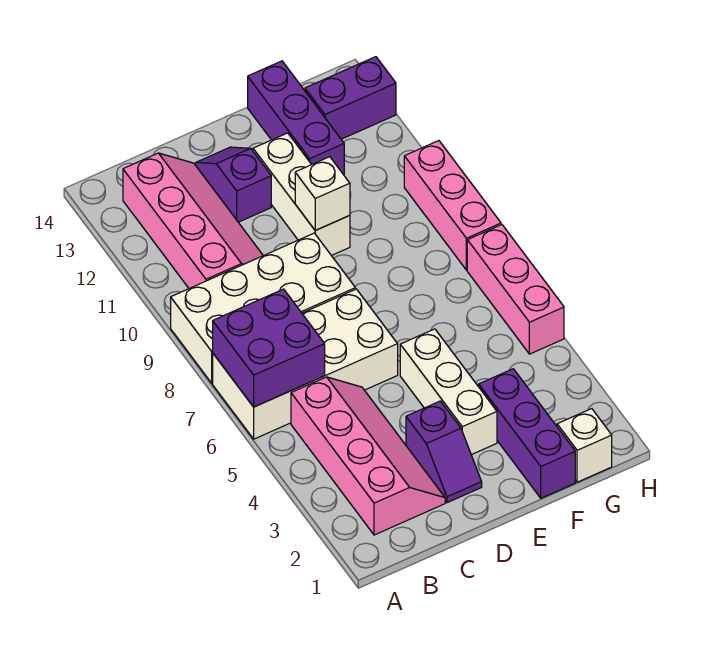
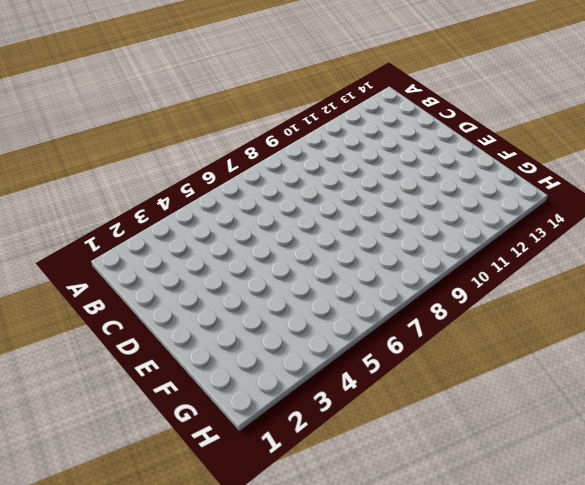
none -> white brick A6:D7 level 1
none -> white brick A8:D9 level 1
none -> pink slope B2:C5 level 1 top B

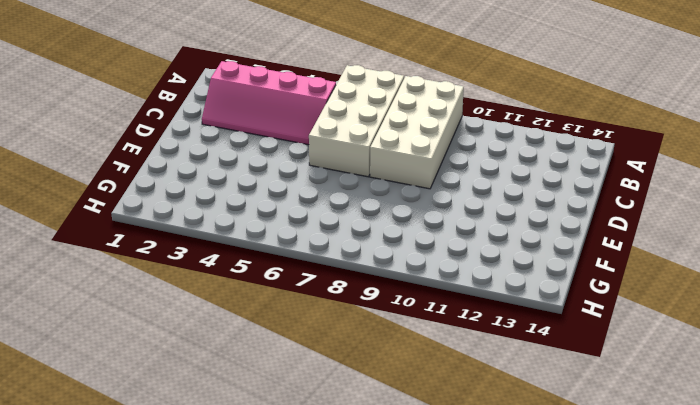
none -> pink slope B10:C13 level 1 top B
none -> purple slope D2:D3 level 1 top 3
none -> purple slope D12:D13 level 1 top 12

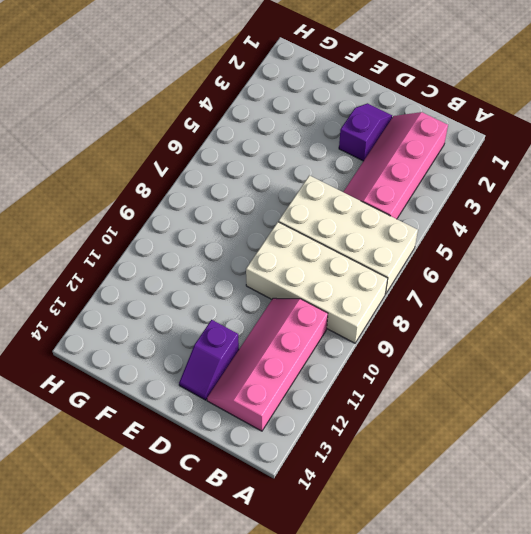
none -> white brick E3:E5 level 1
none -> white brick E10:E12 level 1
none -> purple brick F1:F3 level 1

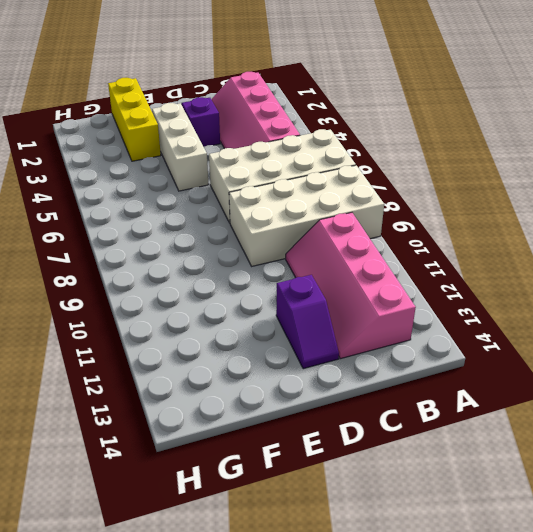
yellow brick F1:F3 level 1 -> purple brick F1:F3 level 1
none -> white brick E10:E12 level 1
none -> purple brick F12:F14 level 1
none -> white brick G1 level 1

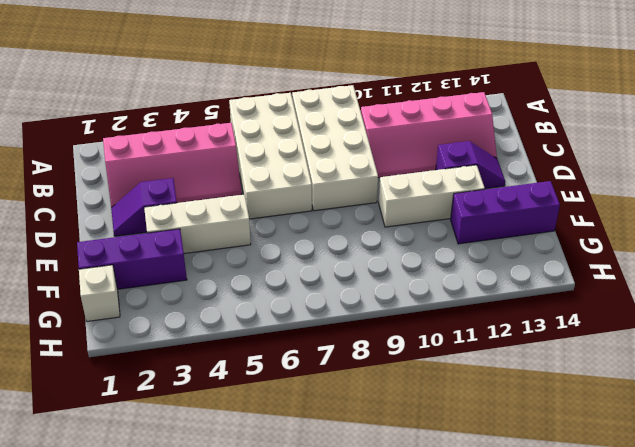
none -> purple brick G13:H13 level 1
none -> pink brick H5:H7 level 1
none -> pink brick H8:H10 level 1

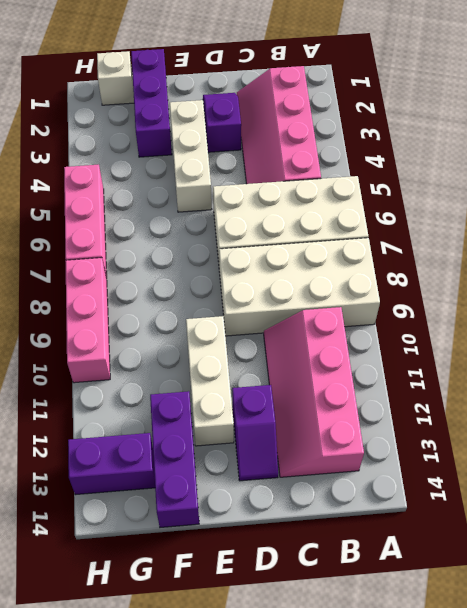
none -> purple brick A6:B7 level 2
none -> white brick E10 level 2

